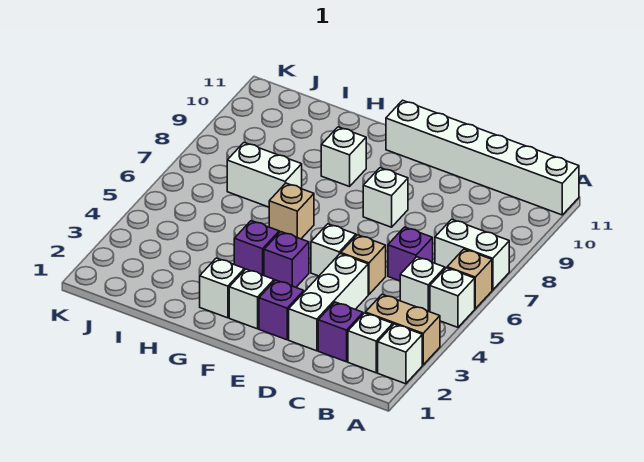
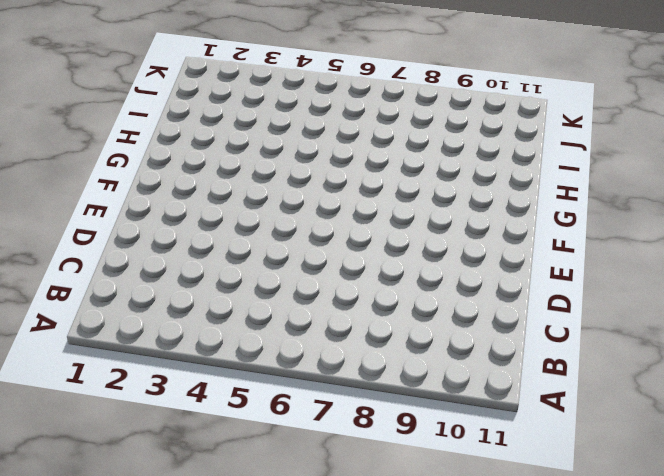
none -> white brick A2 level 1
none -> tan brick A3:B3 level 1
none -> white brick A5 level 1

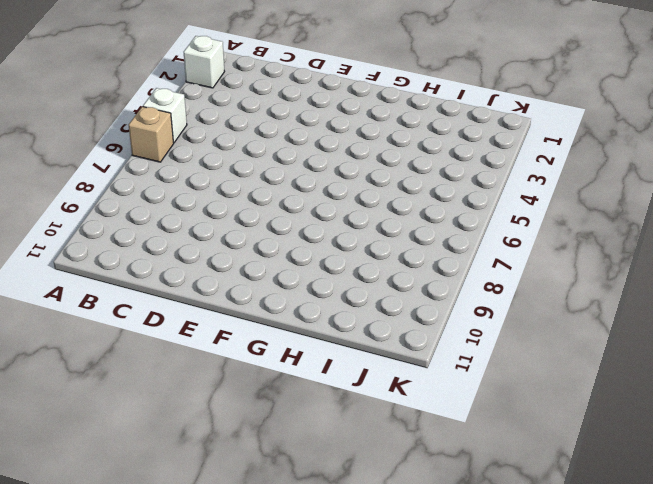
none -> tan brick A3:B3 level 1
none -> white brick A7:B7 level 1
none -> white brick A11:F11 level 1

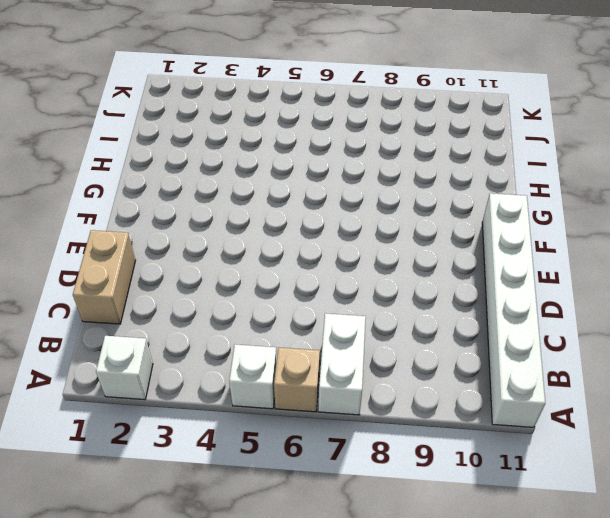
tan brick C1:D1 level 1 -> tan brick A3:B3 level 1
none -> white brick B2 level 1
none -> white brick B5 level 1
none -> purple brick C2 level 1

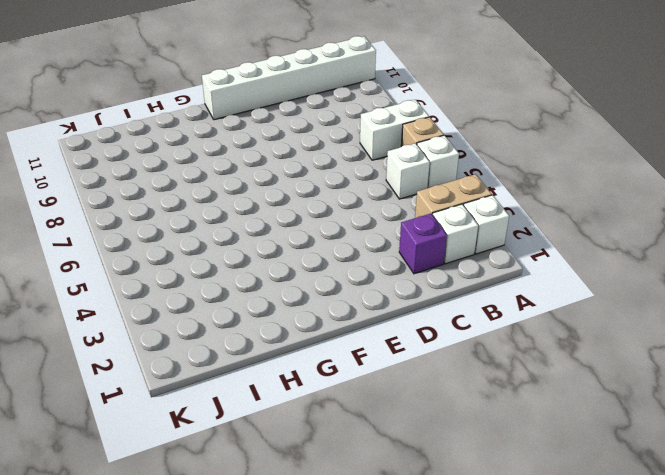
none -> purple brick C6 level 1
none -> white brick D2:D4 level 1
none -> tan brick D5 level 1

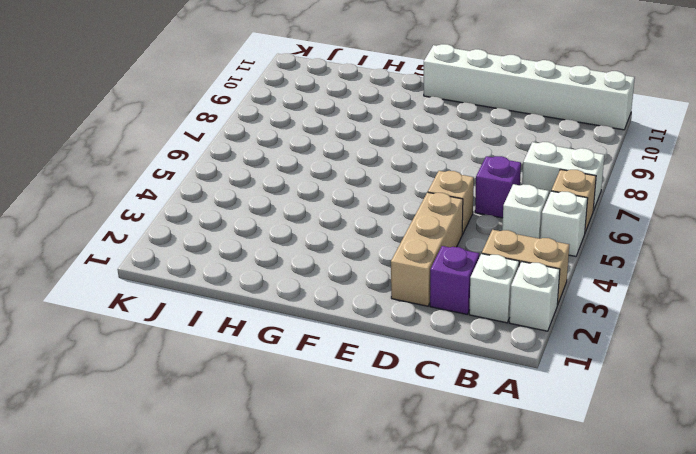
tan brick D2:D4 level 1 -> white brick D2:D4 level 1
none -> purple brick E2 level 1
none -> white brick E5 level 1
none -> white brick E8 level 1

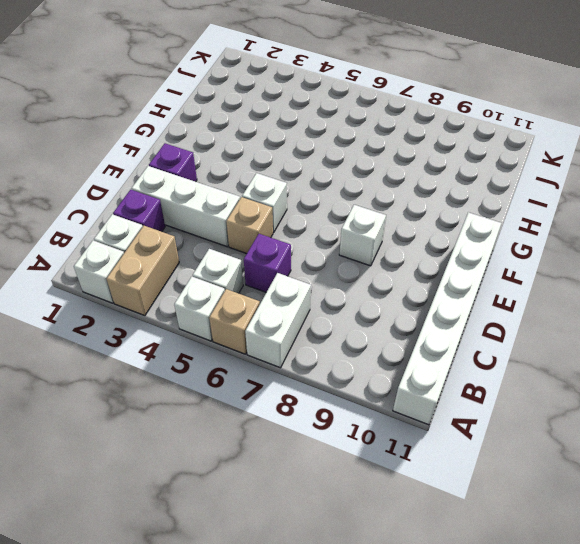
none -> white brick F2 level 1
none -> purple brick F4 level 1
none -> white brick G2 level 1

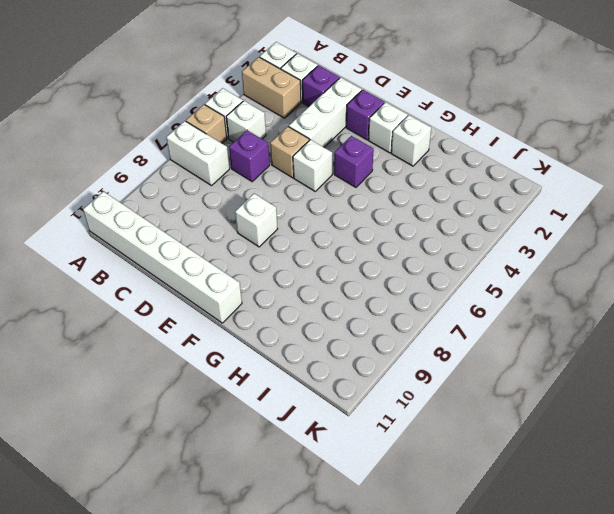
none -> purple brick G4 level 1
none -> tan brick G6 level 1
none -> white brick G9 level 1

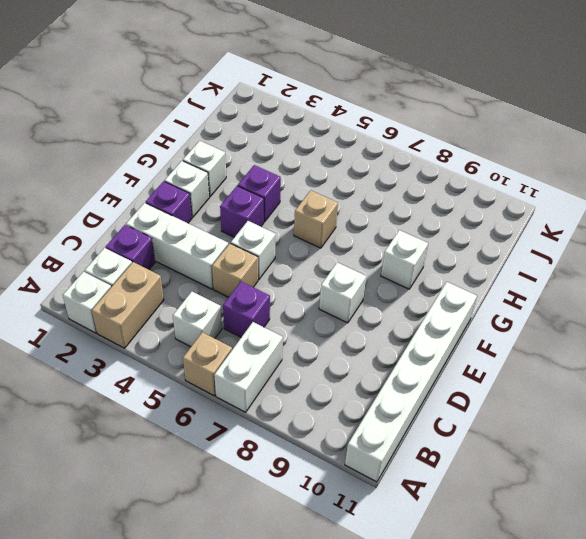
none -> white brick A5 level 1
none -> white brick H7:I7 level 1

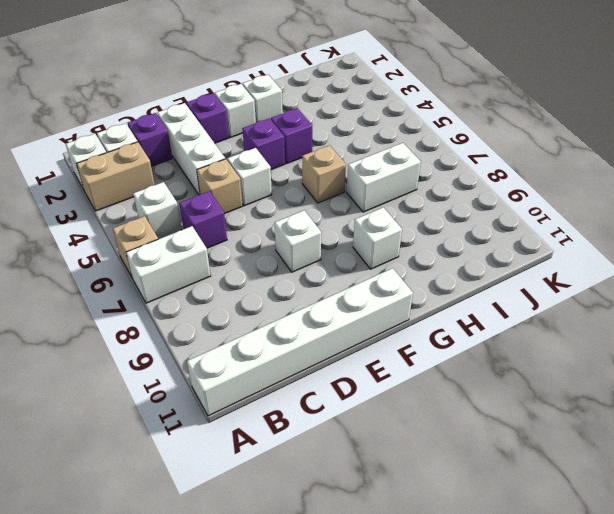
none -> white brick A5 level 1

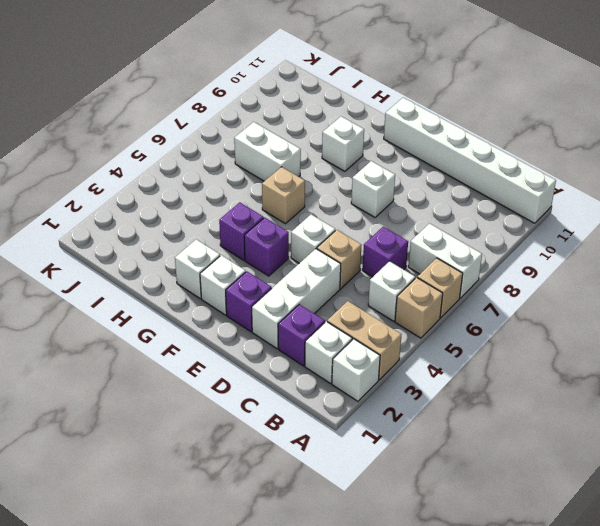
tan brick A5 level 1 -> white brick A5 level 1

